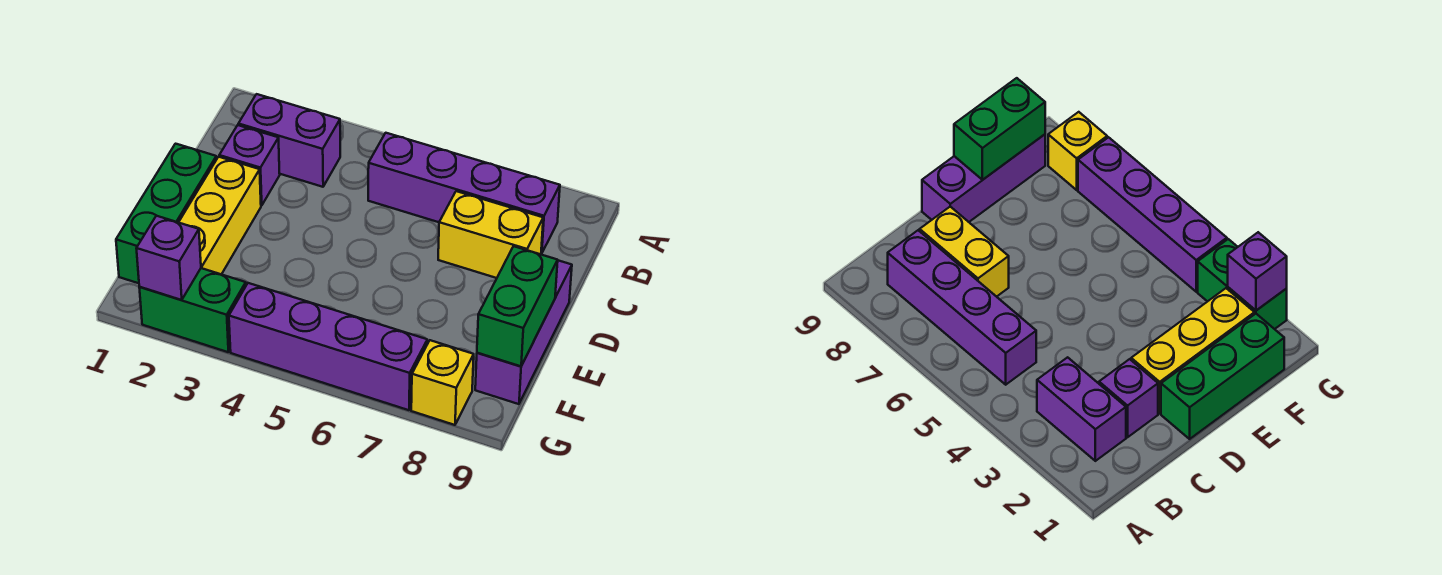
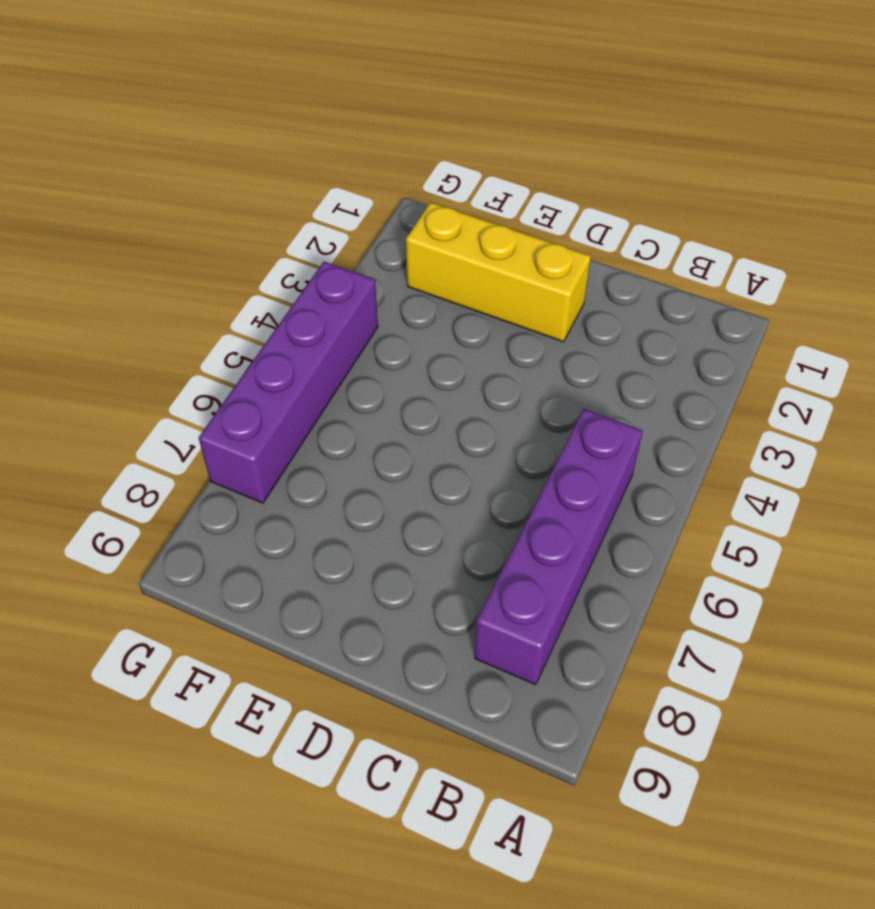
none -> purple brick B2:B3 level 1
none -> purple brick C2 level 1
none -> yellow brick C7:C8 level 1

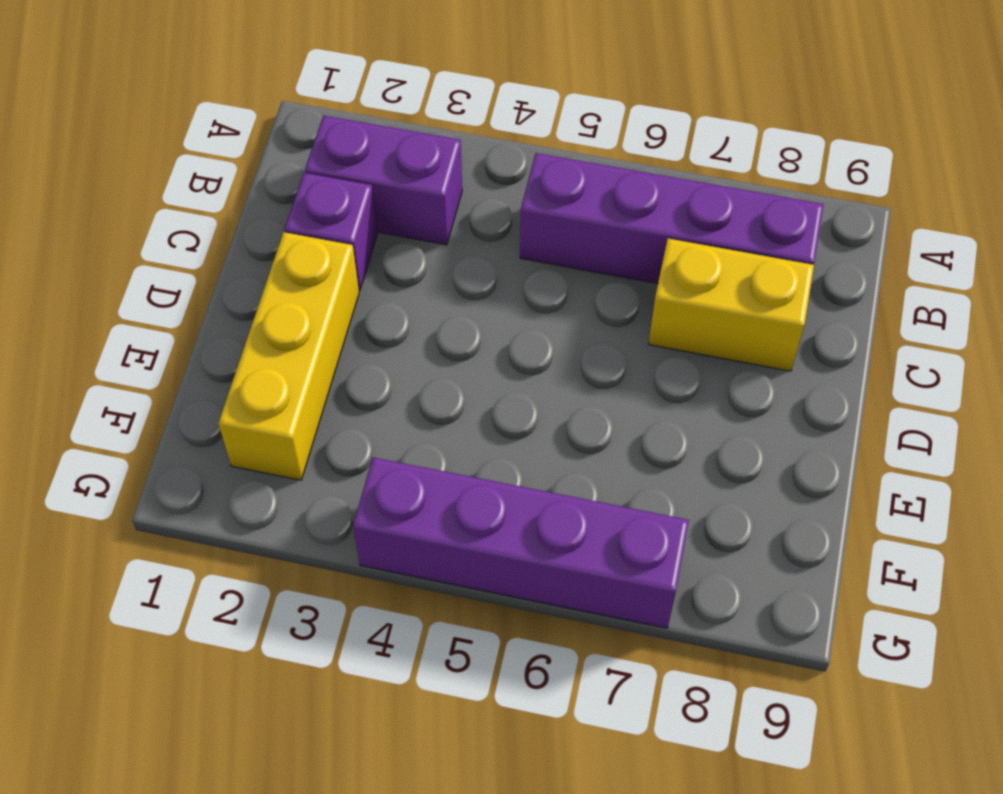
none -> green brick D1:F1 level 1
none -> purple brick D9:F9 level 1
none -> green brick G2:G3 level 1

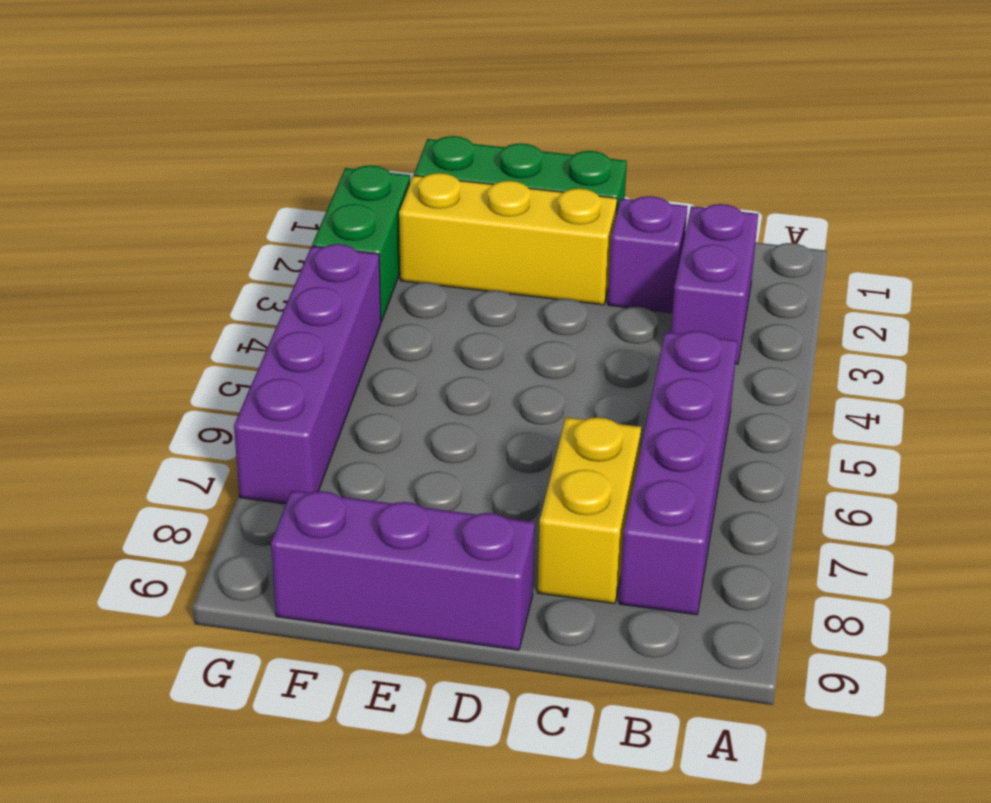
none -> yellow brick G8 level 1
none -> green brick E9:F9 level 2
none -> purple brick G2 level 2

